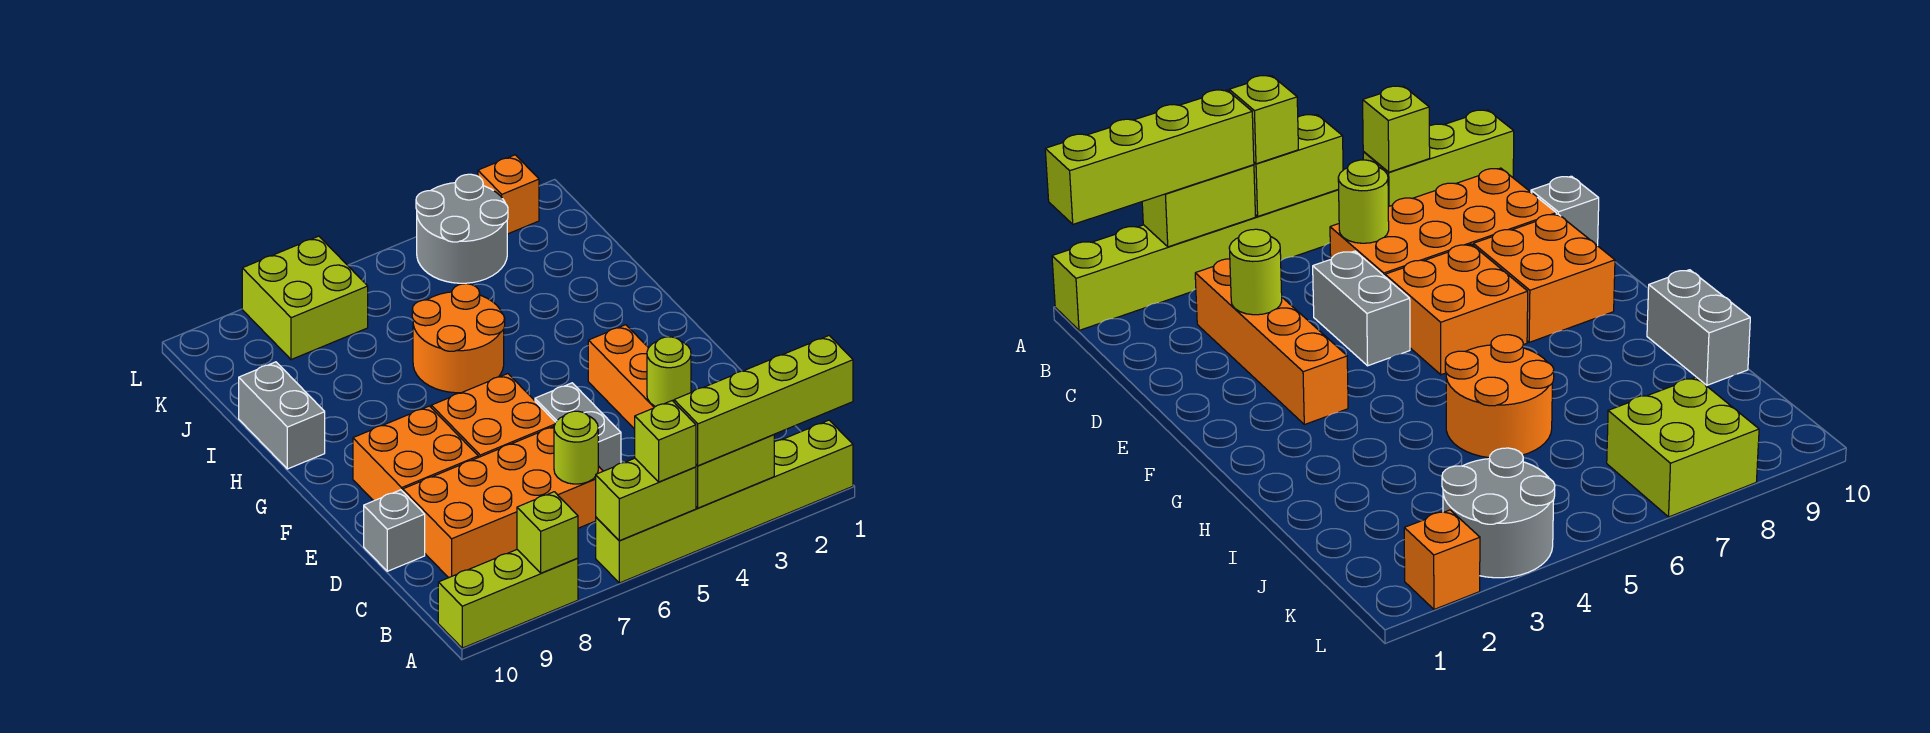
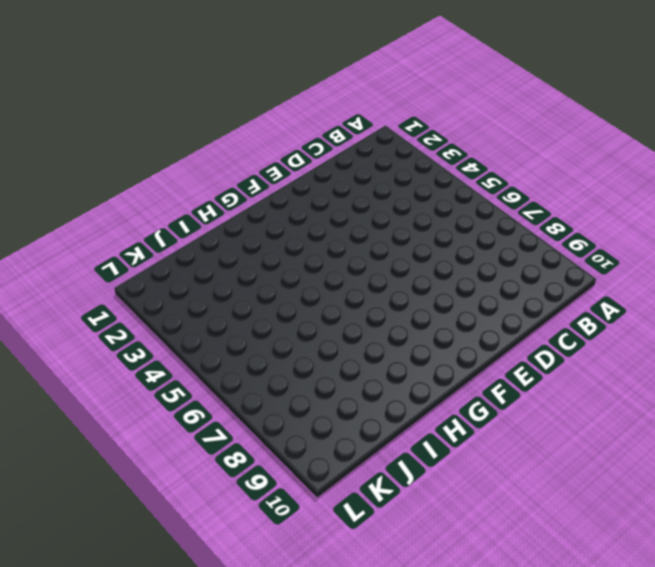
none -> lime brick A1:A6 level 1
none -> lime brick A8:A10 level 1
none -> orange brick C3:F3 level 1

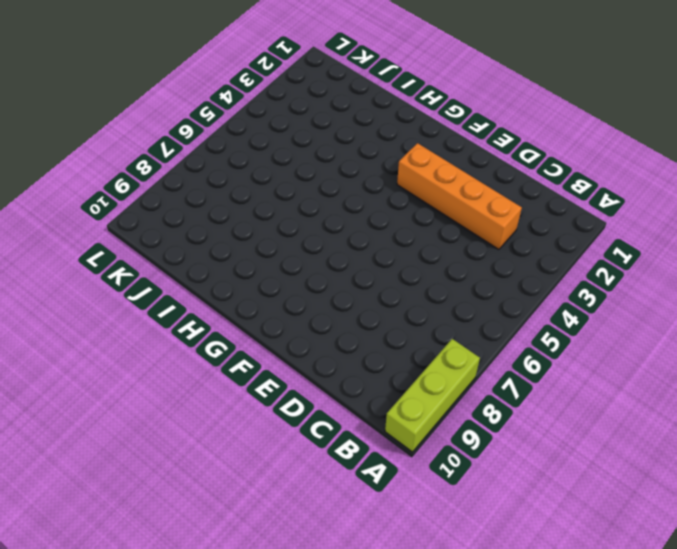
none -> lime brick A1:A6 level 1
none -> orange brick C6:D9 level 1
none -> grey brick D5:E5 level 1

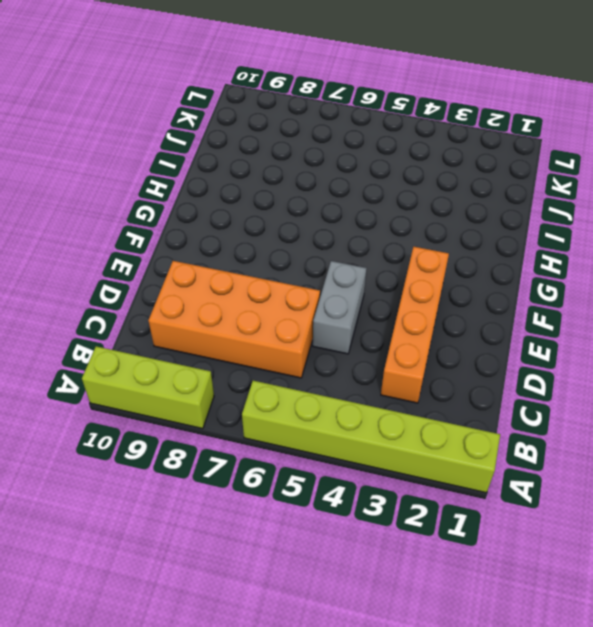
none -> grey brick D10 level 1
none -> orange brick E6:F7 level 1
none -> orange brick E8:F9 level 1

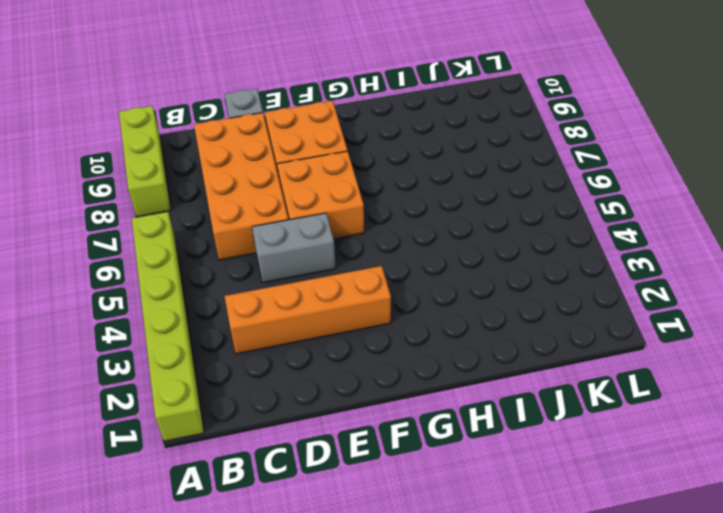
none -> orange round brick H5:I6 level 1
none -> grey brick H10:I10 level 1
none -> grey round brick K3:L4 level 1

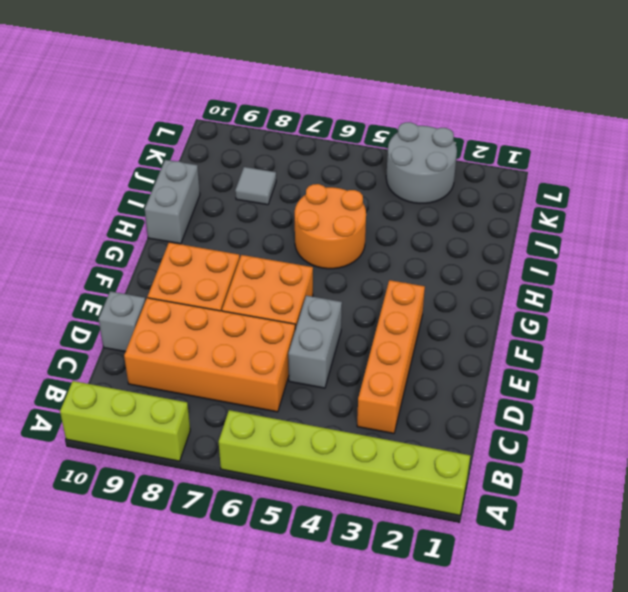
grey tile J8 level 1 -> none
none -> lime brick K7:L8 level 1
none -> orange brick L2 level 1
none -> lime brick A3:A4 level 2

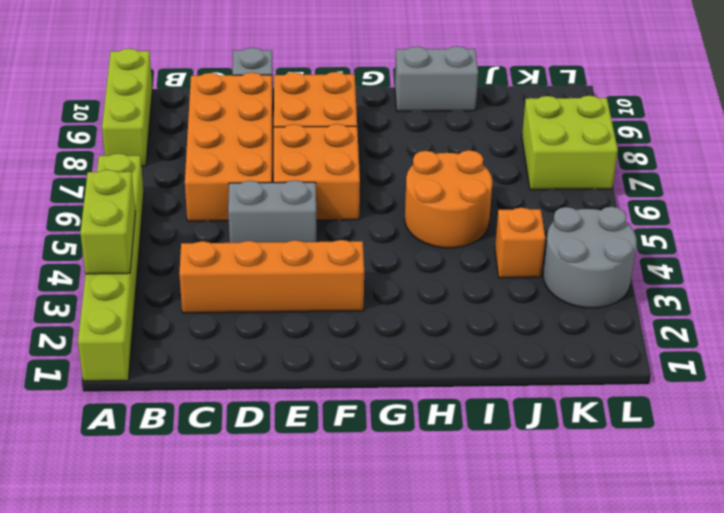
orange brick J4 level 1 -> orange brick L2 level 1
none -> lime brick A5:A6 level 2
none -> lime brick A8 level 2
none -> lime round brick C6 level 2

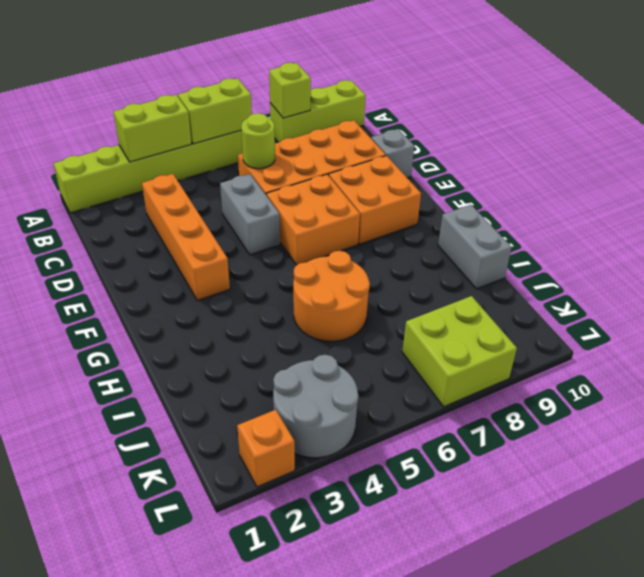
none -> lime round brick D3 level 2
none -> lime brick A1:A4 level 3
none -> lime brick A5 level 3

